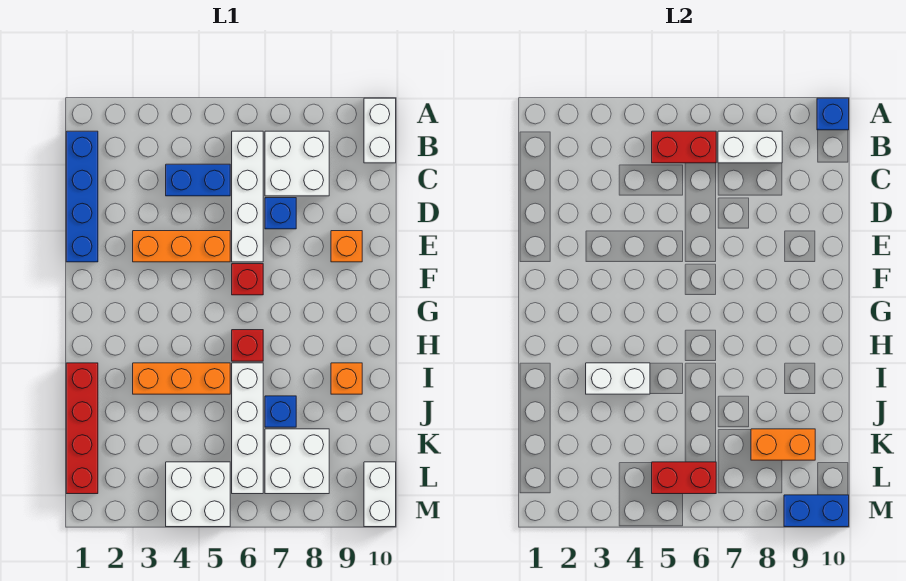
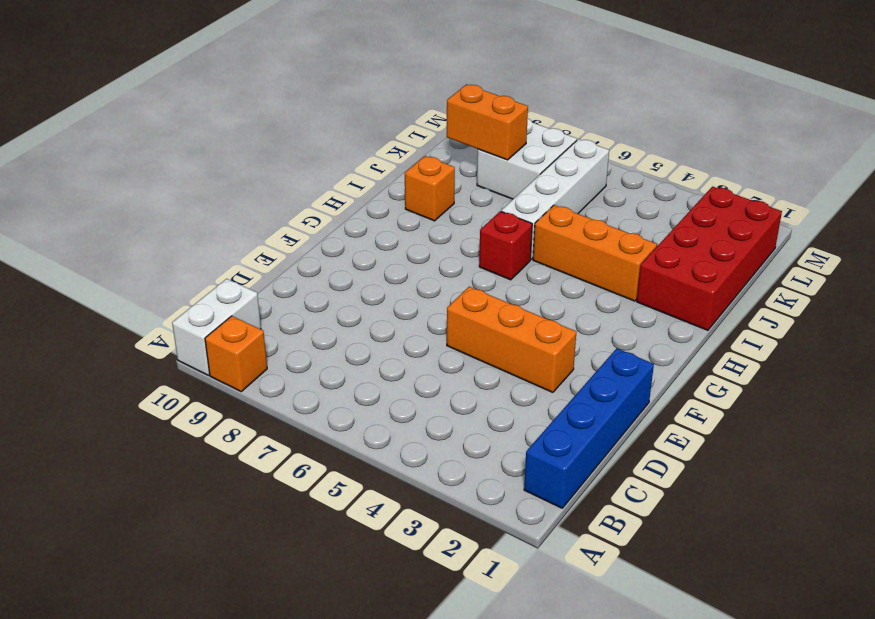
orange brick A9 level 1 -> orange brick E9 level 1
red brick I1:L2 level 1 -> red brick I1:L1 level 1
none -> white brick B6:E6 level 1
none -> white brick B7:C8 level 1
none -> blue brick C4:C5 level 1

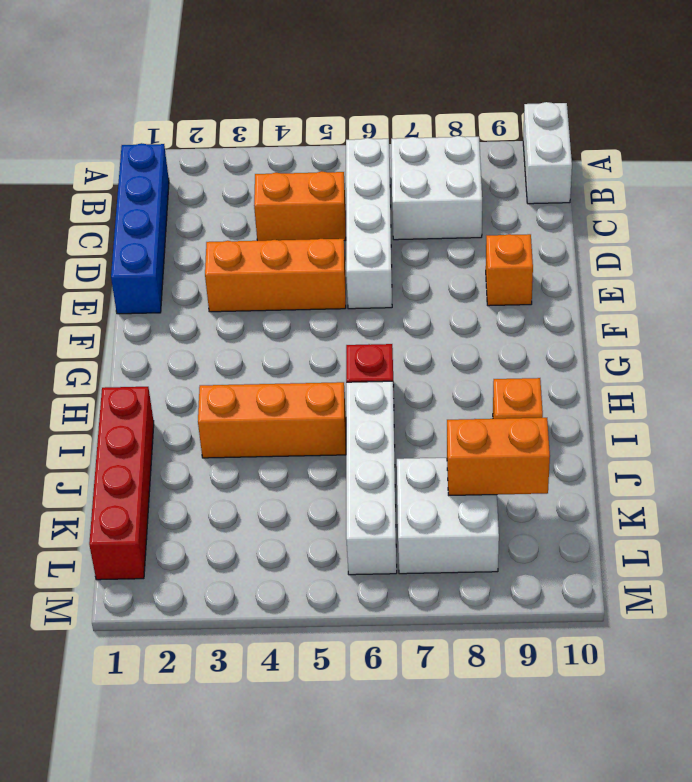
orange brick C4:C5 level 1 -> blue brick C4:C5 level 1
none -> blue brick D7 level 1
none -> red brick F6 level 1
none -> blue brick J7 level 1

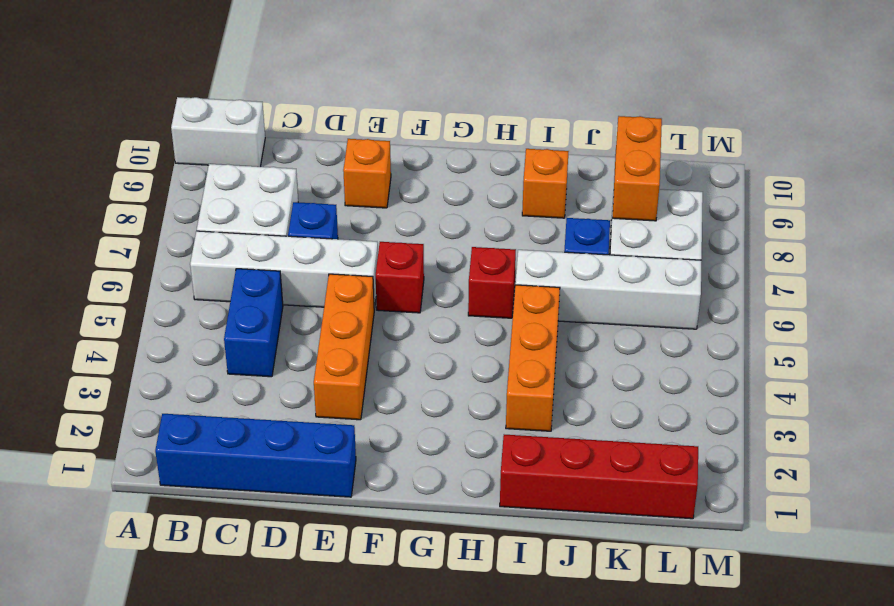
none -> white brick L4:M5 level 1
none -> white brick L10:M10 level 1
none -> blue brick A10 level 2

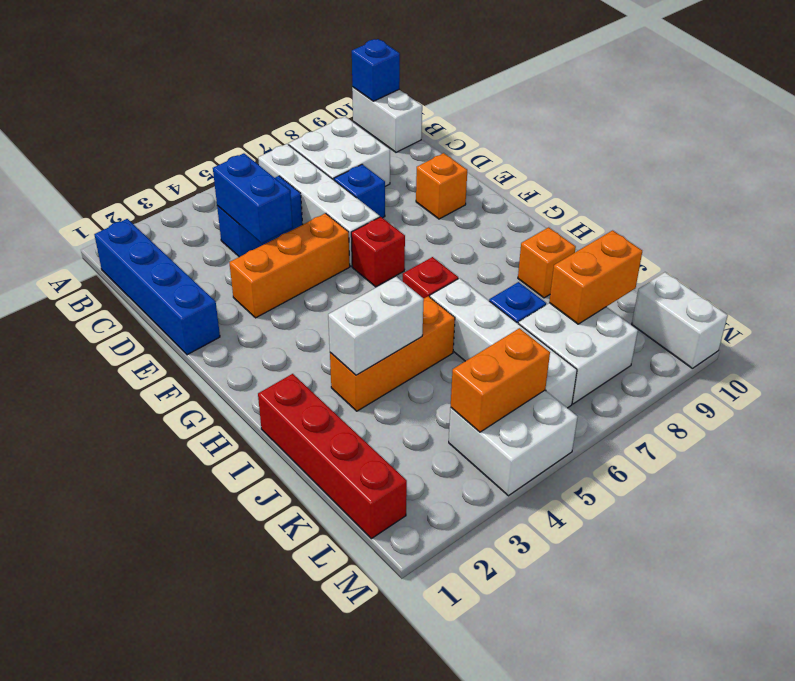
blue brick C4:D4 level 2 -> blue brick M9:M10 level 2
orange brick L4:L5 level 2 -> red brick L5:L6 level 2
none -> red brick B5:B6 level 2
none -> white brick B7:B8 level 2

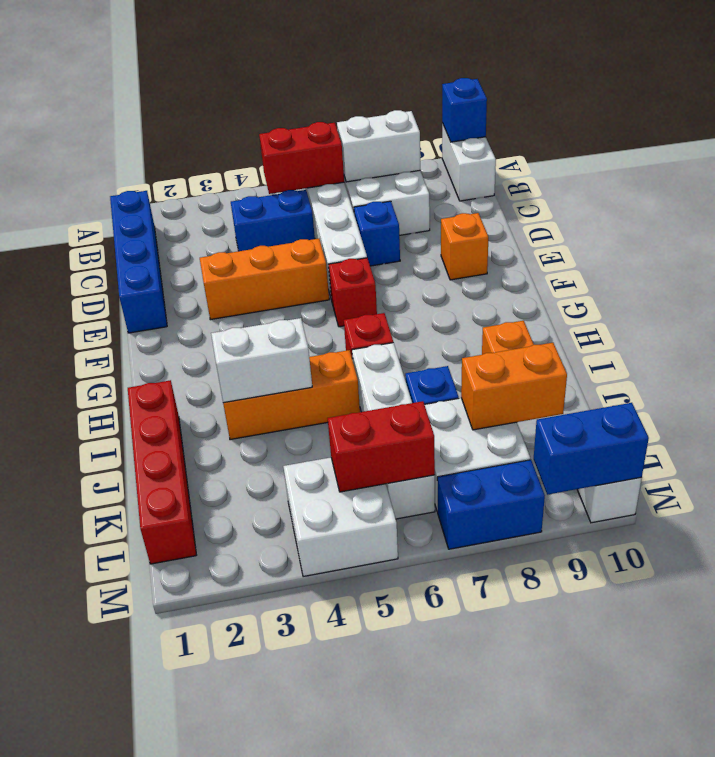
blue brick M7:M8 level 1 -> none

